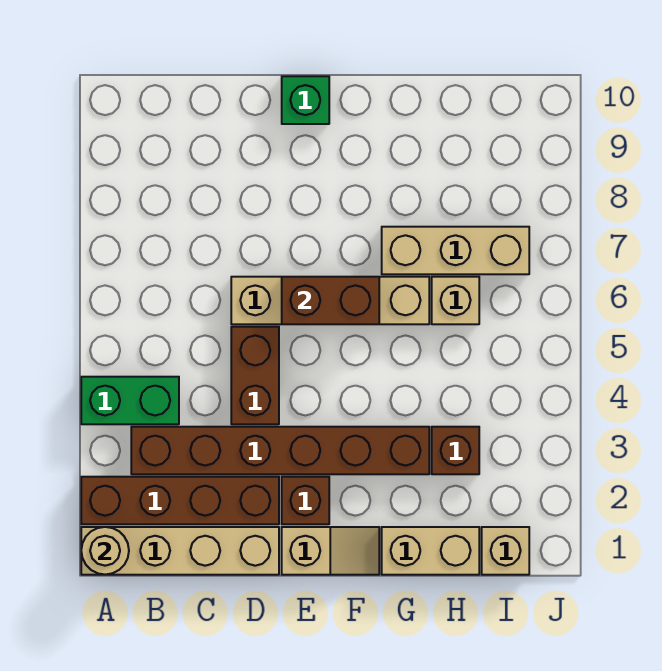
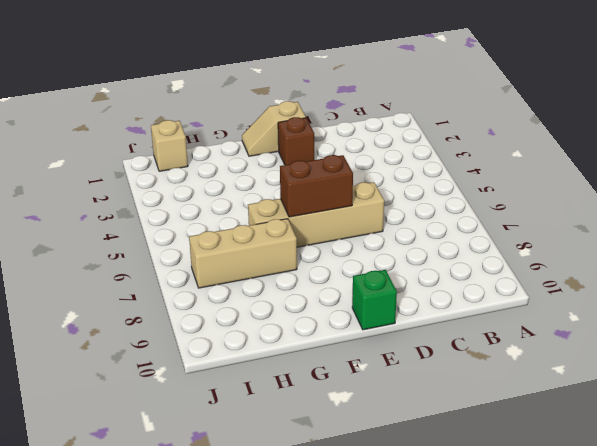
none -> tan brick A1:D1 level 1
none -> brown brick A2:D2 level 1
none -> green brick A4:B4 level 1

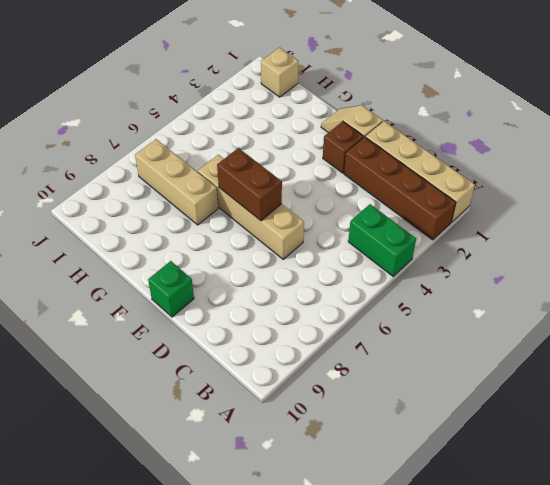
none -> brown brick B3:G3 level 1
none -> brown brick D4:D5 level 1
none -> tan brick G1:H1 level 1

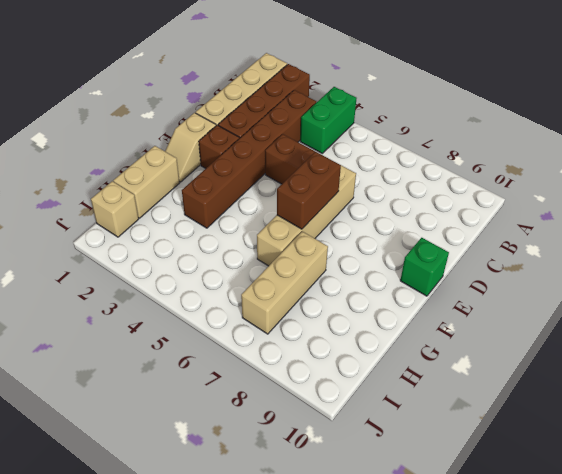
none -> brown brick H3 level 1
none -> tan brick H6 level 1
none -> tan round brick A1 level 2

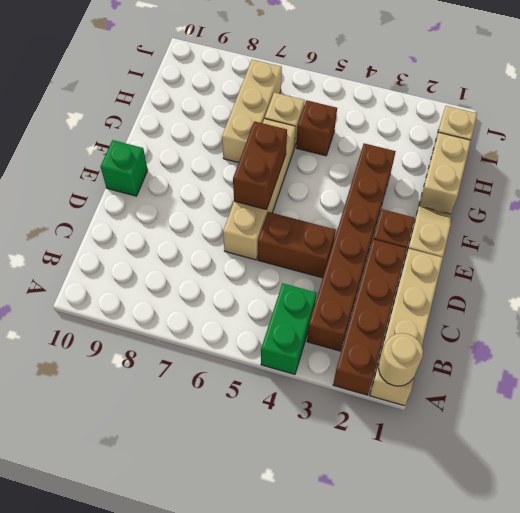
brown brick H5 level 1 -> brown brick H3 level 1

